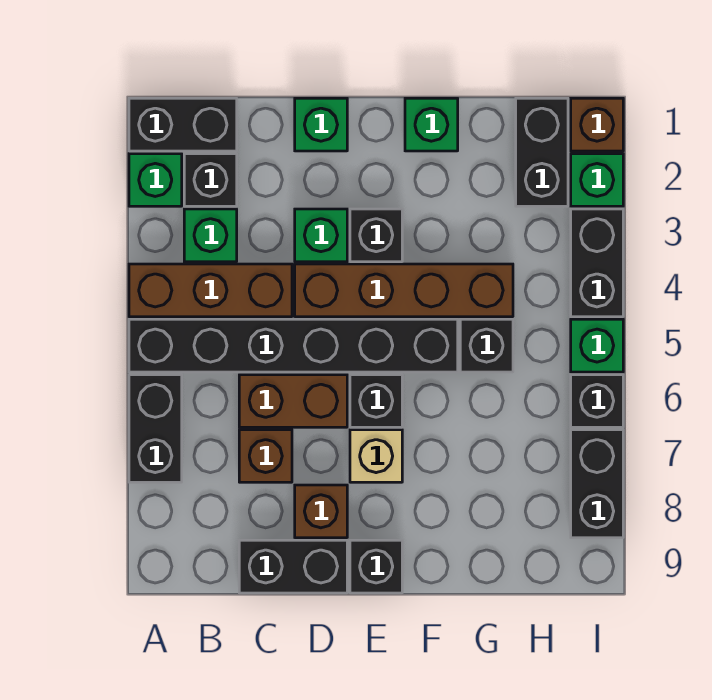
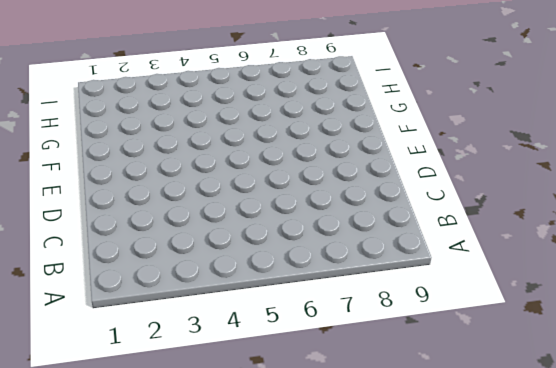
none -> black brick A1:B1 level 1
none -> green brick A2 level 1
none -> brown brick A4:C4 level 1

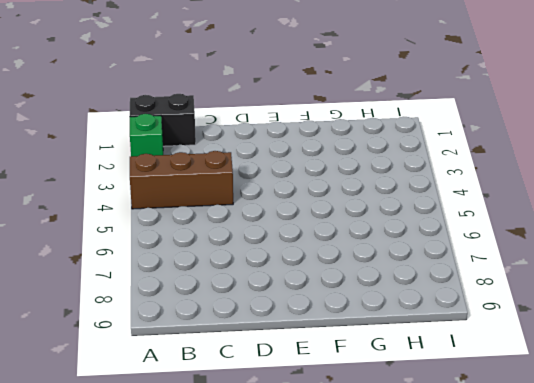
none -> black brick A5:F5 level 1
none -> black brick A6:A7 level 1
none -> black brick B2 level 1

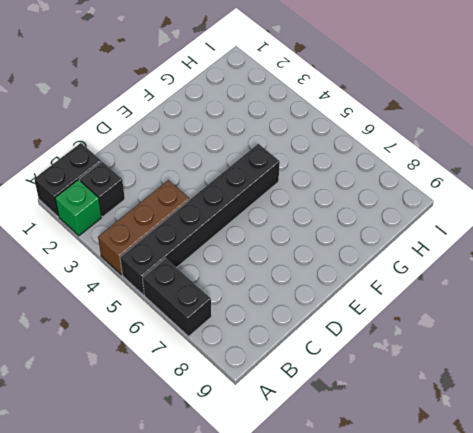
none -> green brick B3 level 1
none -> brown brick C6:D6 level 1
none -> brown brick C7 level 1

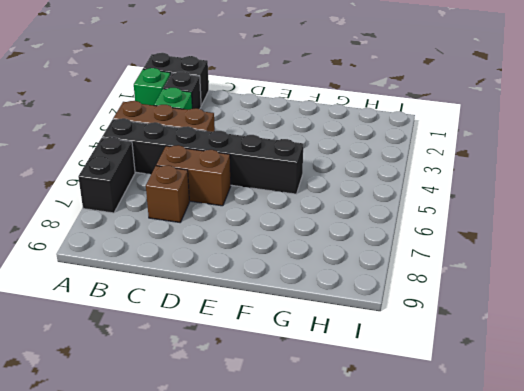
none -> black brick C9:D9 level 1
none -> green brick D1 level 1
none -> green brick D3 level 1

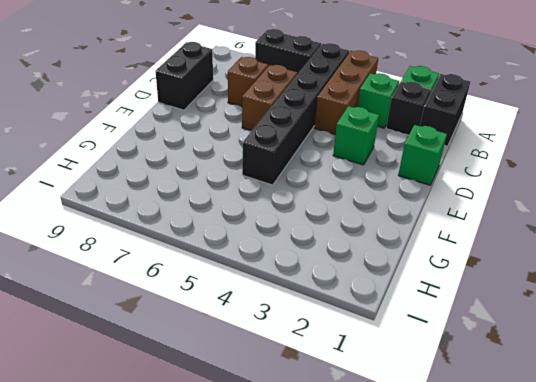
none -> brown brick D4:G4 level 1
none -> brown brick D8 level 1
none -> black brick E3 level 1

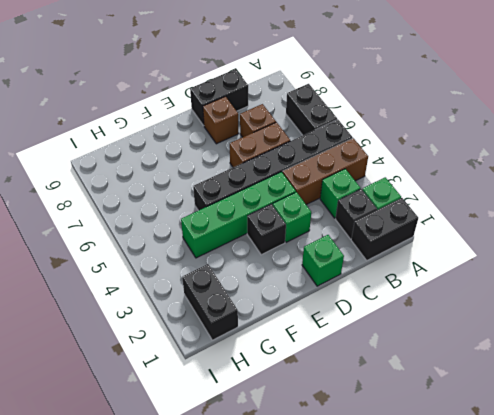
green brick D4:G4 level 1 -> brown brick D4:G4 level 1
none -> black brick E6 level 1
none -> tan brick E7 level 1
none -> black brick E9 level 1

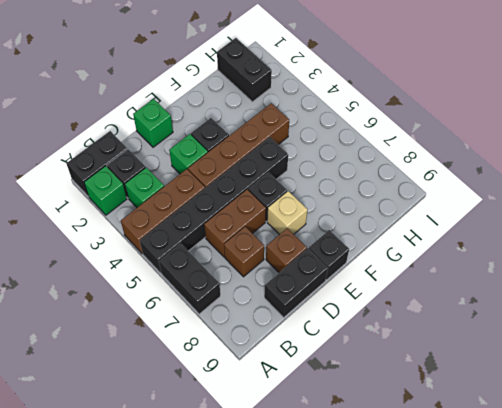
none -> green brick F1 level 1
none -> black brick G5 level 1
none -> brown brick I1 level 1

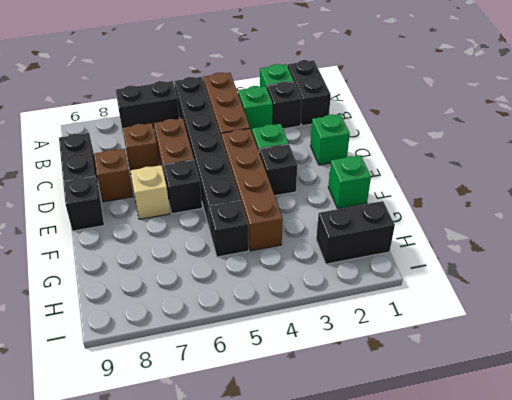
none -> brown brick I1 level 1
none -> green brick I2 level 1
none -> black brick I3:I4 level 1

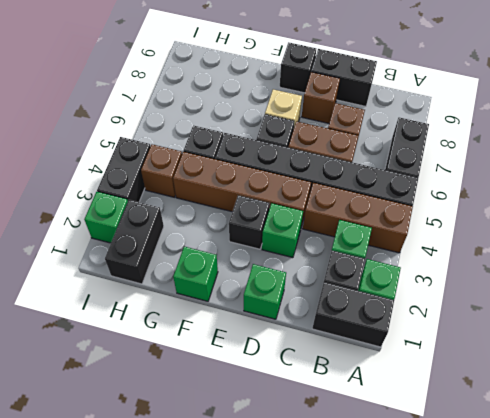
brown brick H4 level 1 -> brown brick I1 level 1
none -> green brick I5 level 1
none -> black brick I6 level 1
none -> black brick I7:I8 level 1

